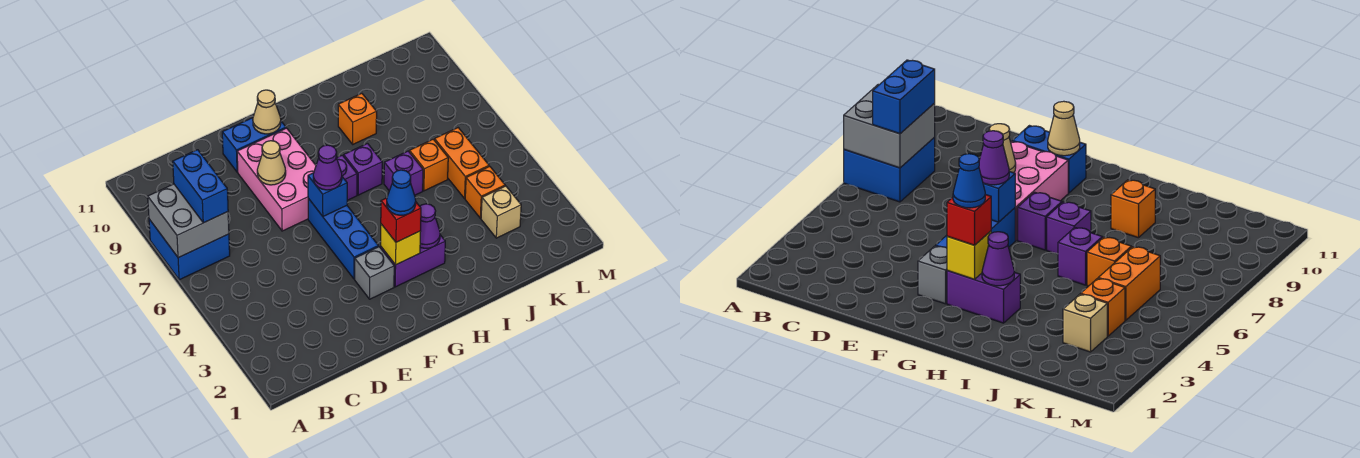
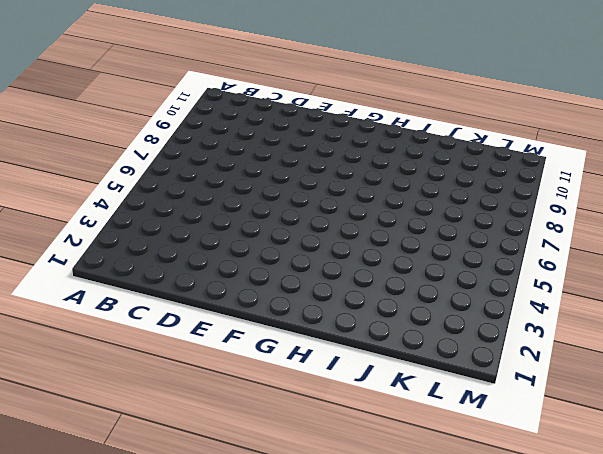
none -> blue brick A7:B8 level 1
none -> pink brick E7:F9 level 1
none -> blue brick E10:F10 level 1

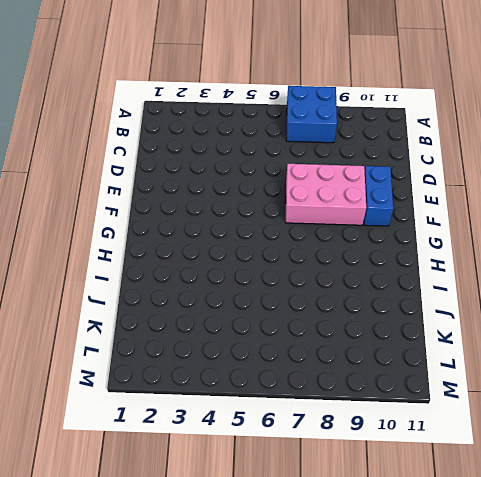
none -> grey brick F3 level 1
none -> blue brick F4:F6 level 1
none -> purple brick G3:H3 level 1

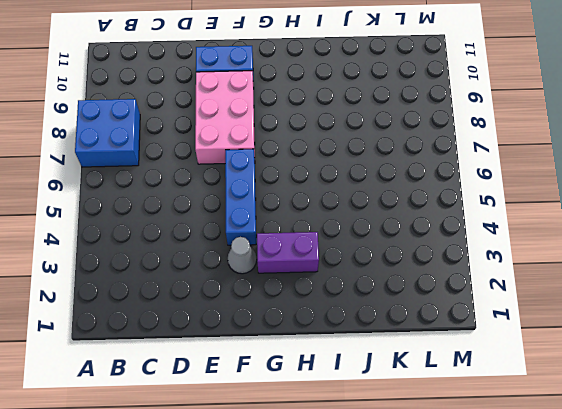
grey cone F3 level 1 -> grey brick F3 level 1
none -> purple brick G7 level 1
none -> purple brick H7 level 1
none -> purple brick I6 level 1

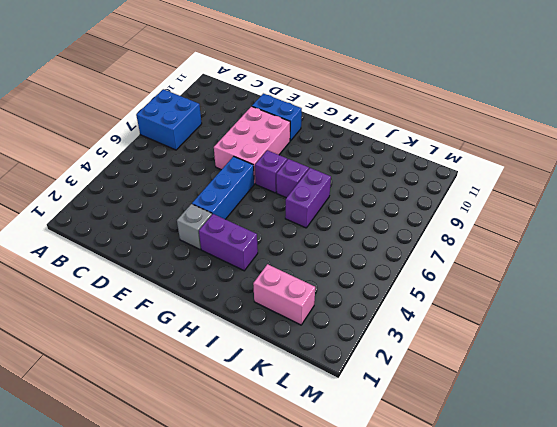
purple brick I6:I7 level 1 -> purple brick I6 level 1
pink brick J2:K2 level 1 -> none
none -> orange brick I9 level 1
none -> orange brick J6 level 1
none -> tan brick K3 level 1

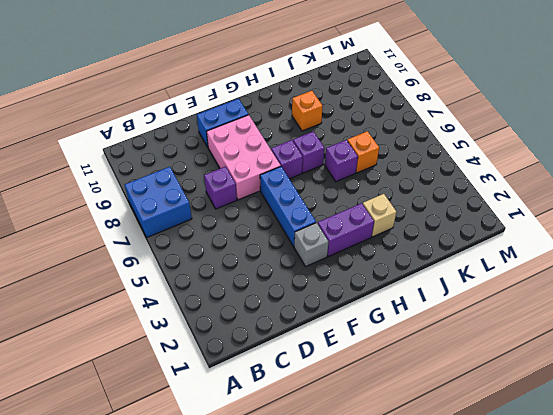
purple brick D7 level 1 -> none
tan brick I3 level 1 -> tan brick K3 level 1
none -> orange brick K4 level 1
none -> orange brick K5:K6 level 1
none -> grey brick A7:B8 level 2

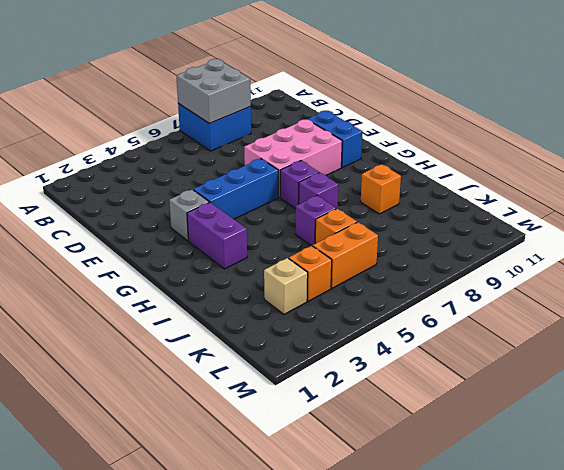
none -> tan cone E8 level 2
none -> blue brick F6 level 2
none -> tan cone F10 level 2

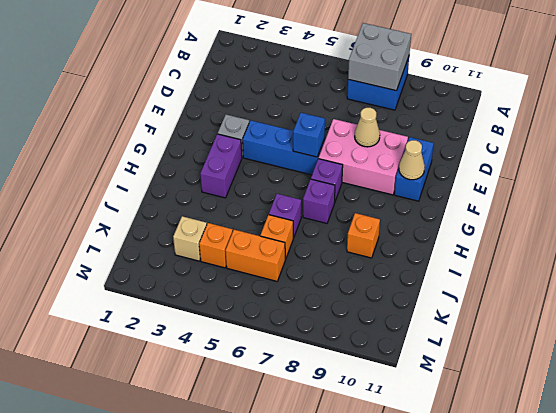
none -> yellow brick G3 level 2
none -> purple cone H3 level 2
none -> blue brick B7:B8 level 3

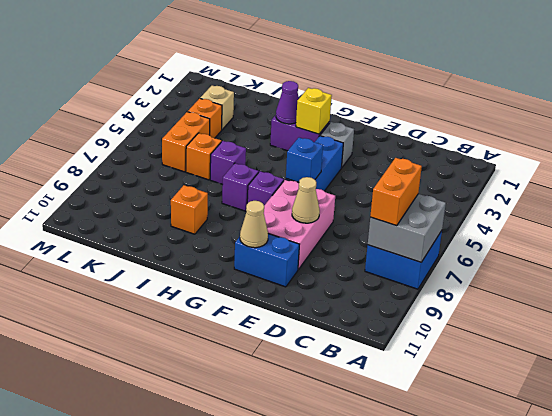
orange brick B7:B8 level 3 -> blue brick B7:B8 level 3
none -> purple cone F6 level 3
none -> red brick G3 level 3
none -> blue cone G3 level 4

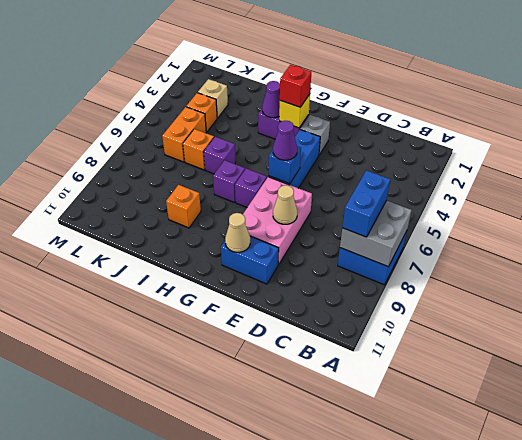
none -> blue cone G3 level 4

